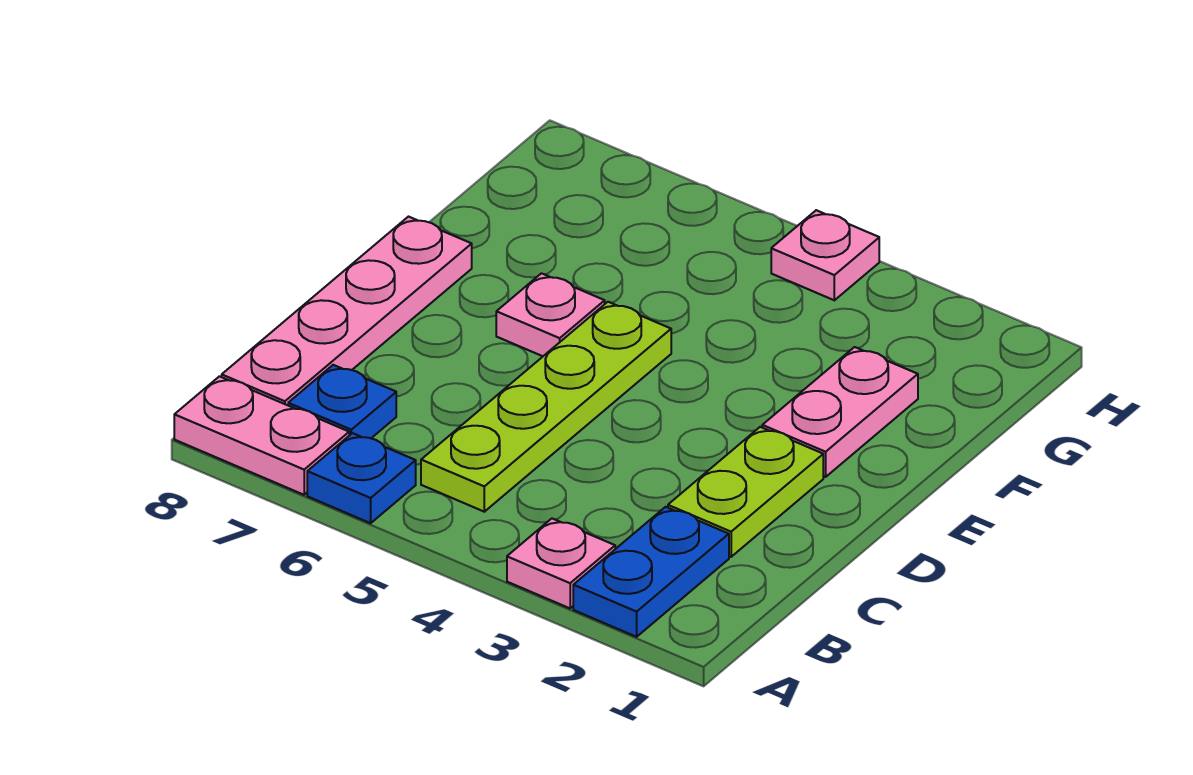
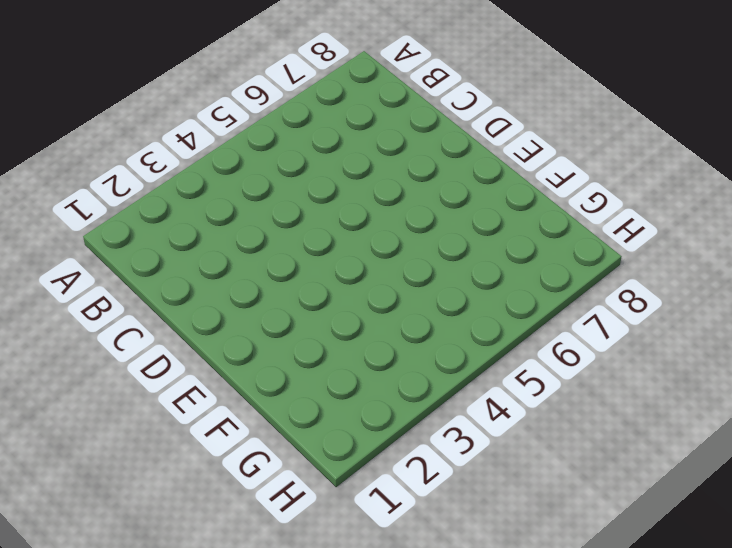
none -> blue plate A2:B2 level 1
none -> pink plate A3 level 1

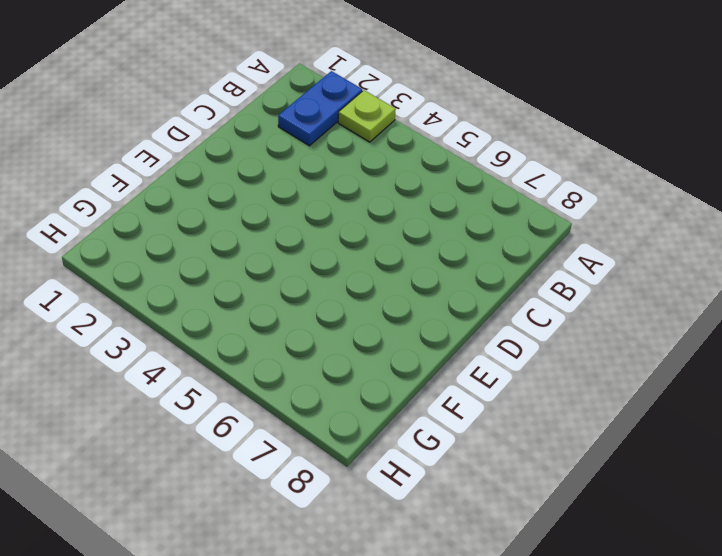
lime plate A3 level 1 -> pink plate A3 level 1
none -> blue plate A6 level 1
none -> pink plate A7:A8 level 1

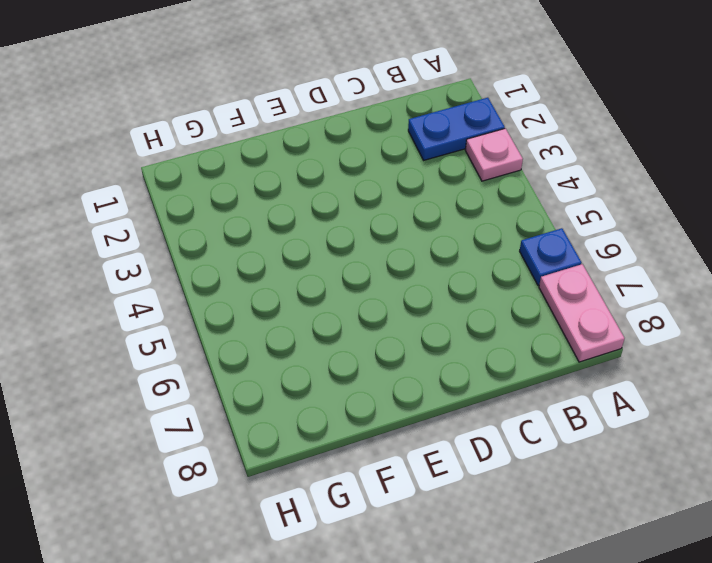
none -> lime plate B5:E5 level 1
none -> blue plate B7 level 1

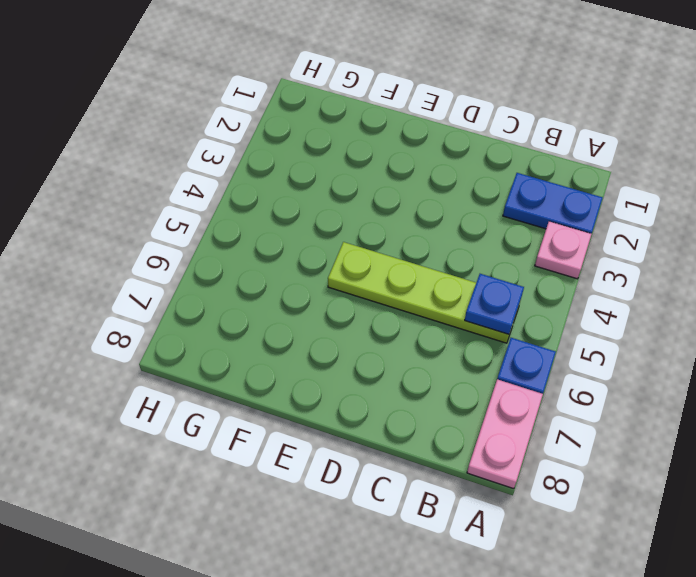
blue plate B5 level 2 -> blue plate B7 level 1
none -> pink plate B8:E8 level 1
none -> lime plate C2:D2 level 1

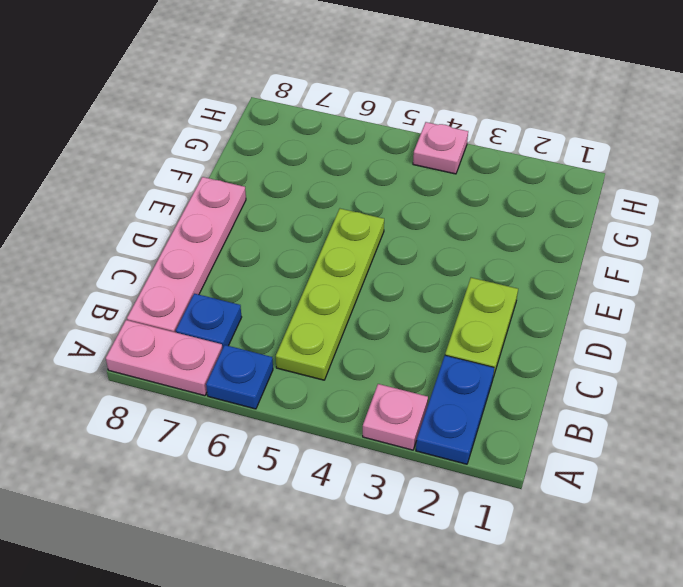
none -> pink plate E2:F2 level 1
none -> pink plate E6 level 1

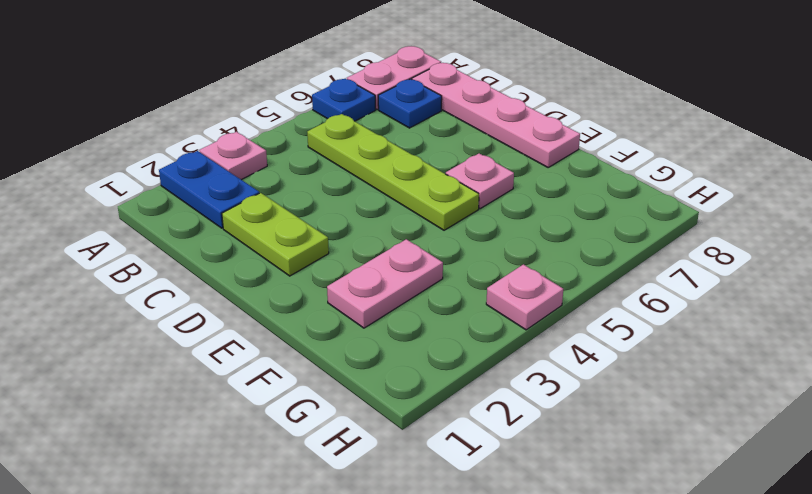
pink plate F2:F3 level 1 -> pink plate E2:F2 level 1

